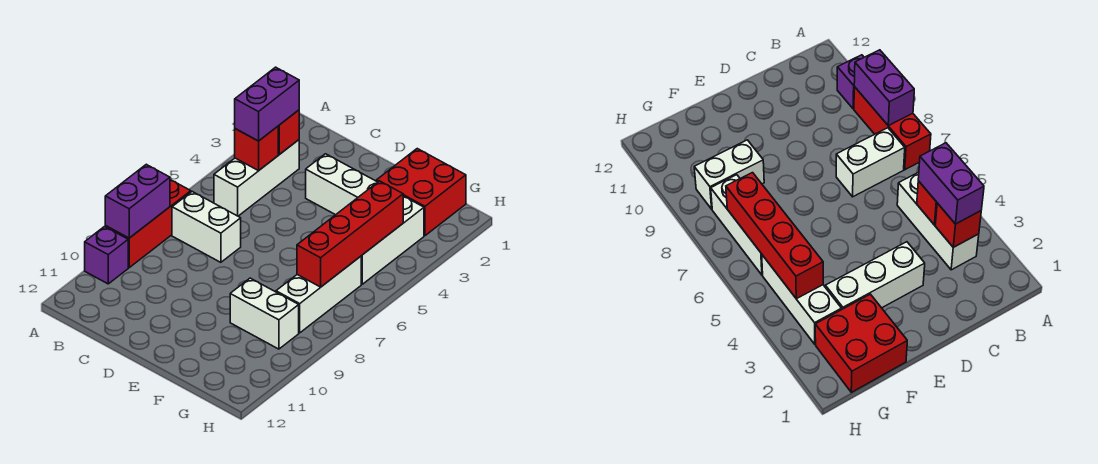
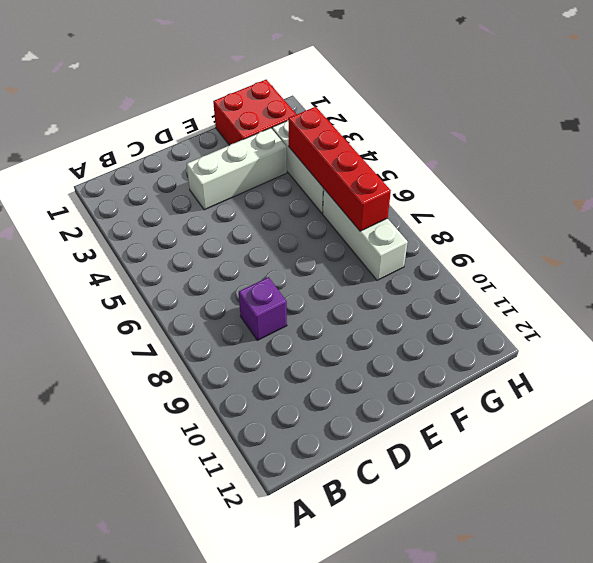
purple brick C8 level 1 -> purple brick A10 level 1
none -> red brick A7:A9 level 1
none -> white brick B3:B5 level 1
none -> white brick B7:C7 level 1

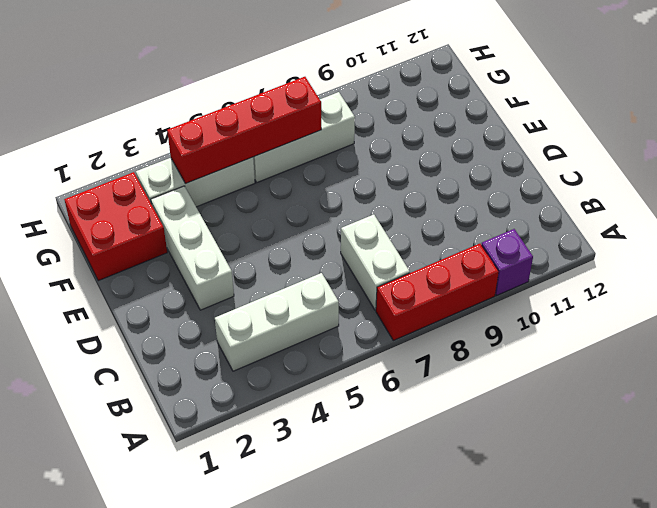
none -> white brick F9:G9 level 1
none -> purple brick A8:A9 level 2
none -> red brick B3 level 2

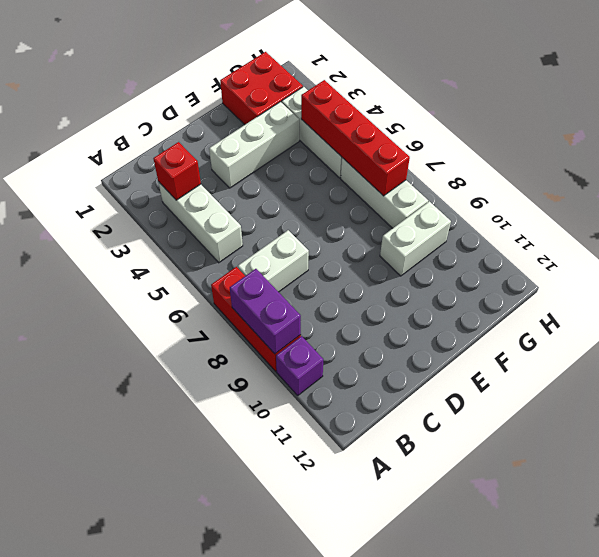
none -> red brick B4 level 2
none -> purple brick B3:B4 level 3

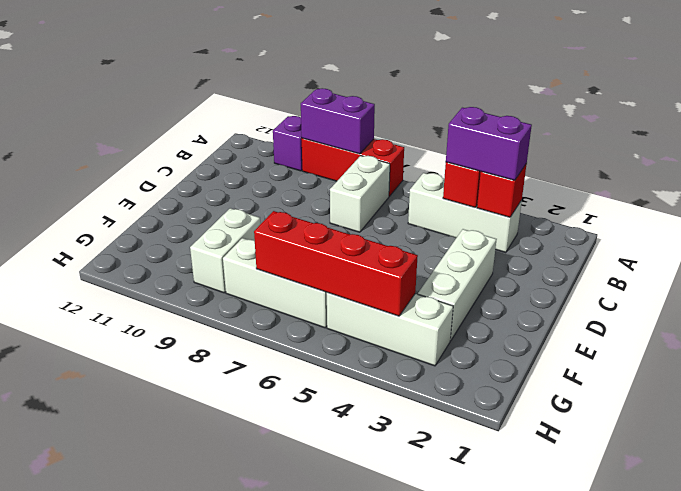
none -> red brick F1:G2 level 1

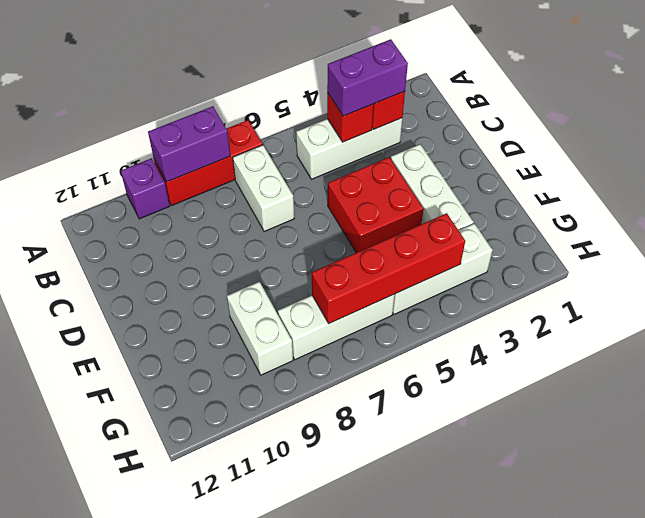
red brick D4:E5 level 1 -> red brick F1:G2 level 1

